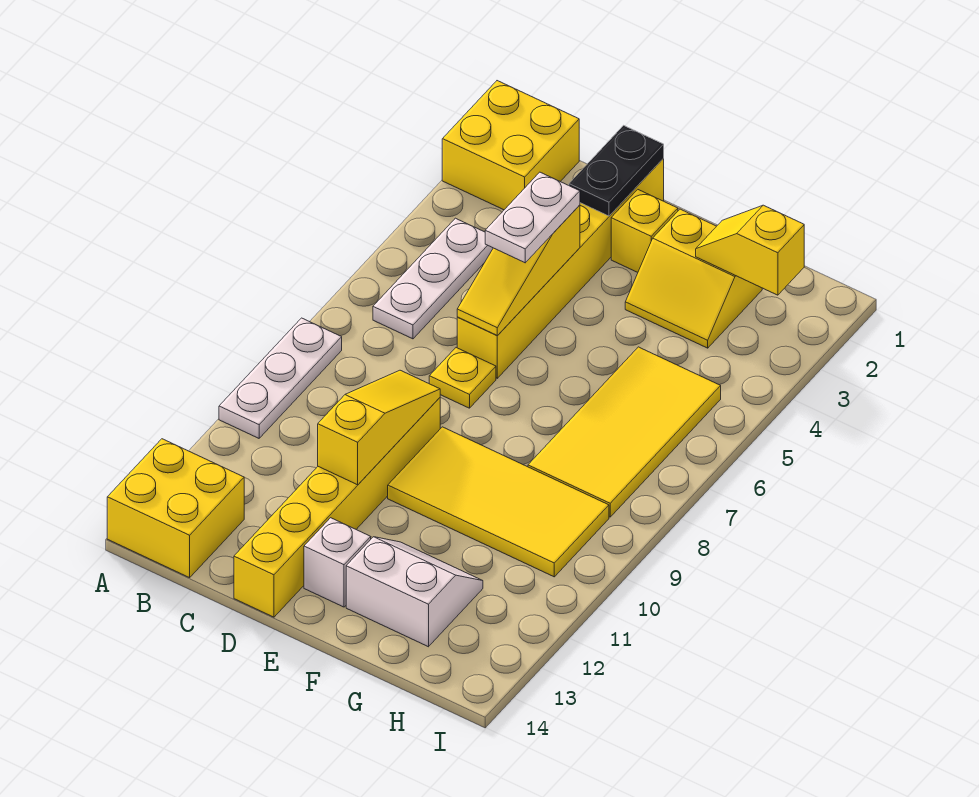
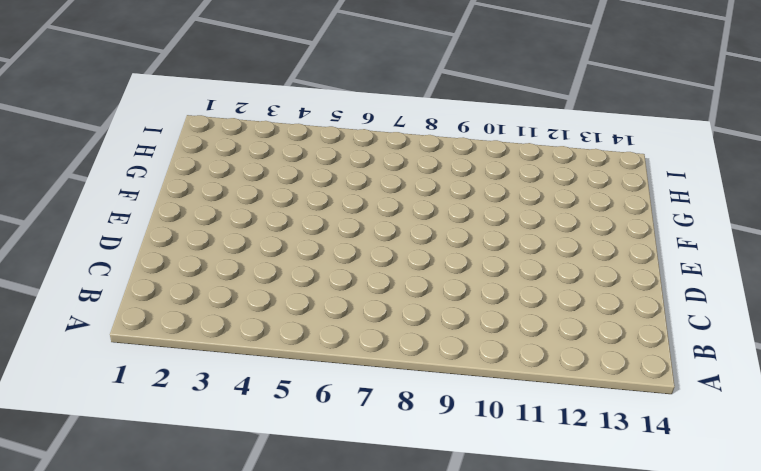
none -> yellow brick A1:B2 level 1
none -> white plate A8:A10 level 1
none -> yellow brick A13:B14 level 1

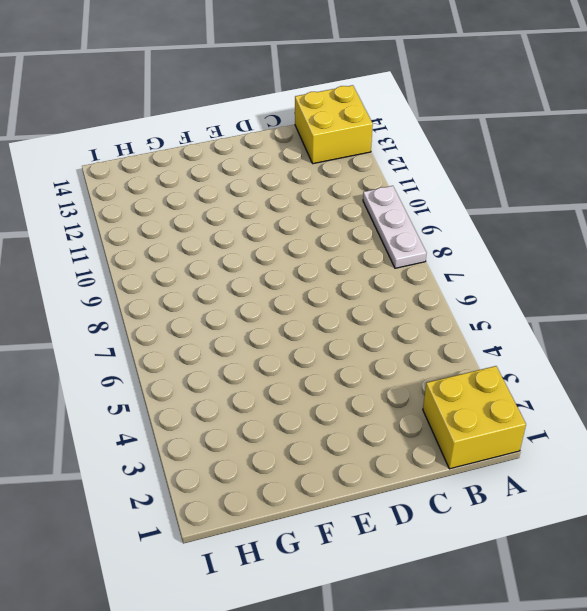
none -> white plate B4:B6 level 1
none -> yellow brick D1:D6 level 1
none -> yellow plate D7 level 1

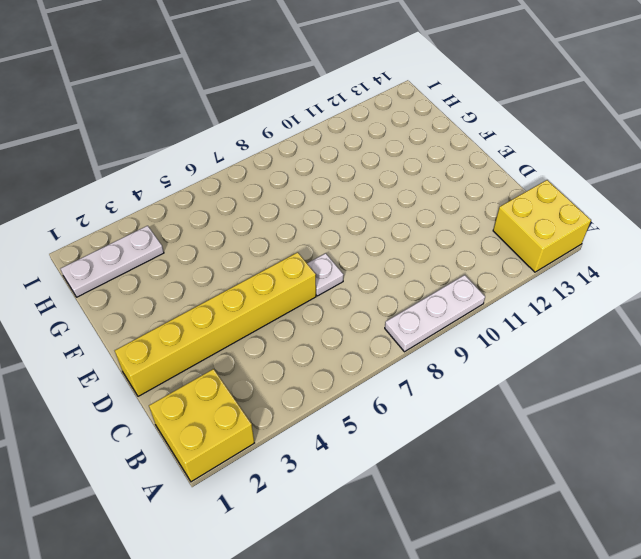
white plate D7 level 1 -> yellow plate D7 level 1
white plate H1:H3 level 1 -> white plate B4:B6 level 1
none -> yellow brick D9:D14 level 1
none -> yellow brick E2 level 1
none -> yellow tile E9:H10 level 1

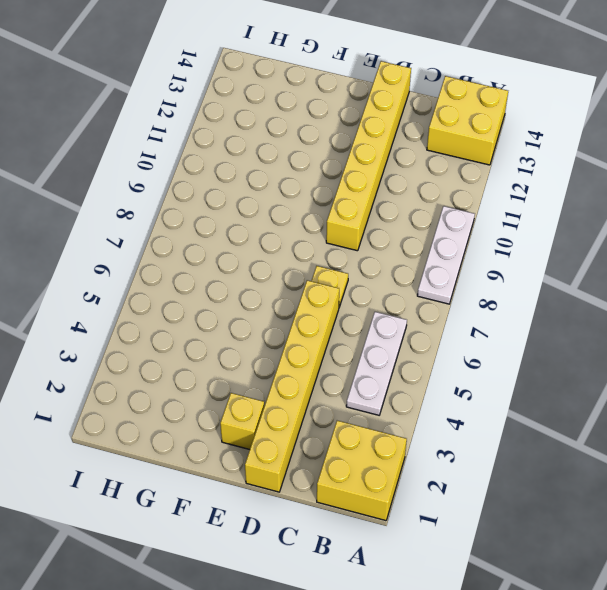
none -> yellow tile E9:H10 level 1
none -> white brick E13 level 1
none -> yellow slope F2:G3 level 1 top 2

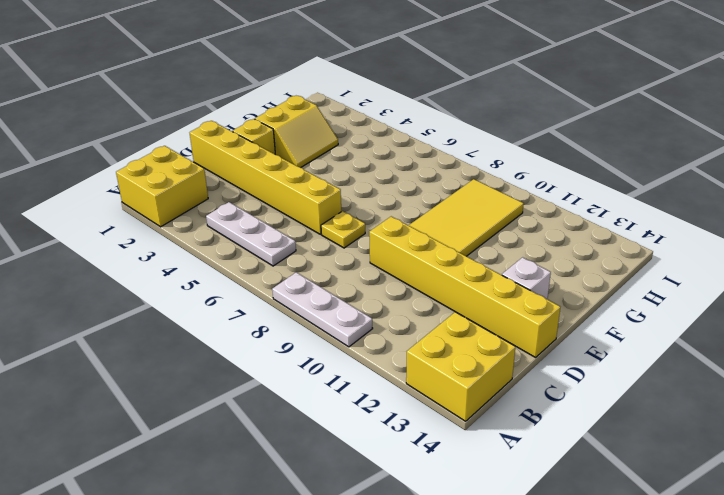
none -> white slope F12:G13 level 1 top 13
none -> yellow tile G5:H8 level 1
none -> black plate D1:D2 level 2

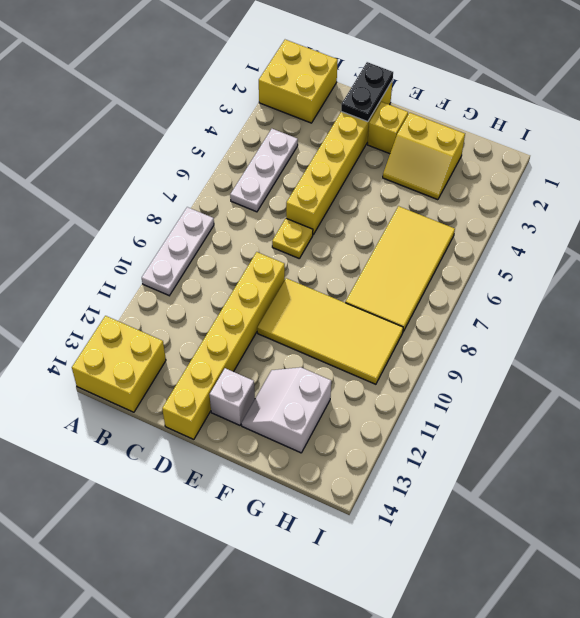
white slope F12:G13 level 1 top G -> white slope F12:G13 level 1 top 13
none -> yellow slope D4:D6 level 2 top 4
none -> yellow slope D9:D11 level 2 top 11
none -> yellow slope G2:H2 level 2 top H

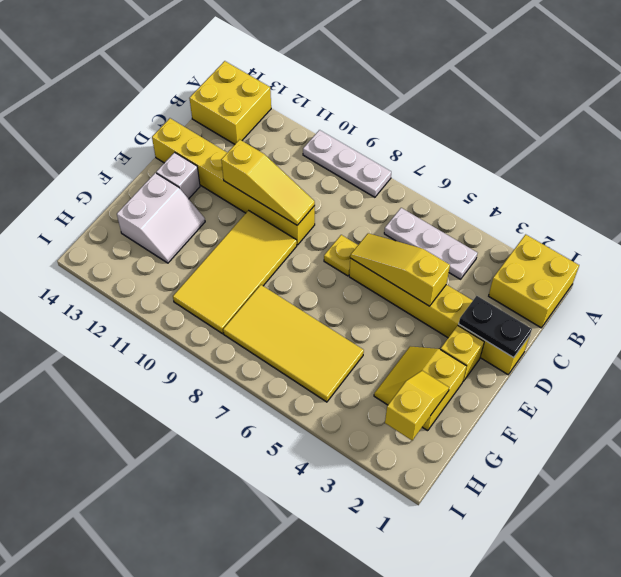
none -> white plate D4:D5 level 3

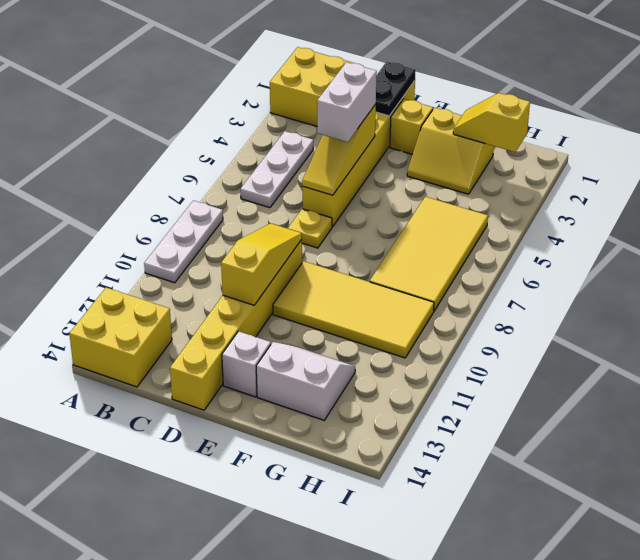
white brick D4:D5 level 3 -> white plate D4:D5 level 3

